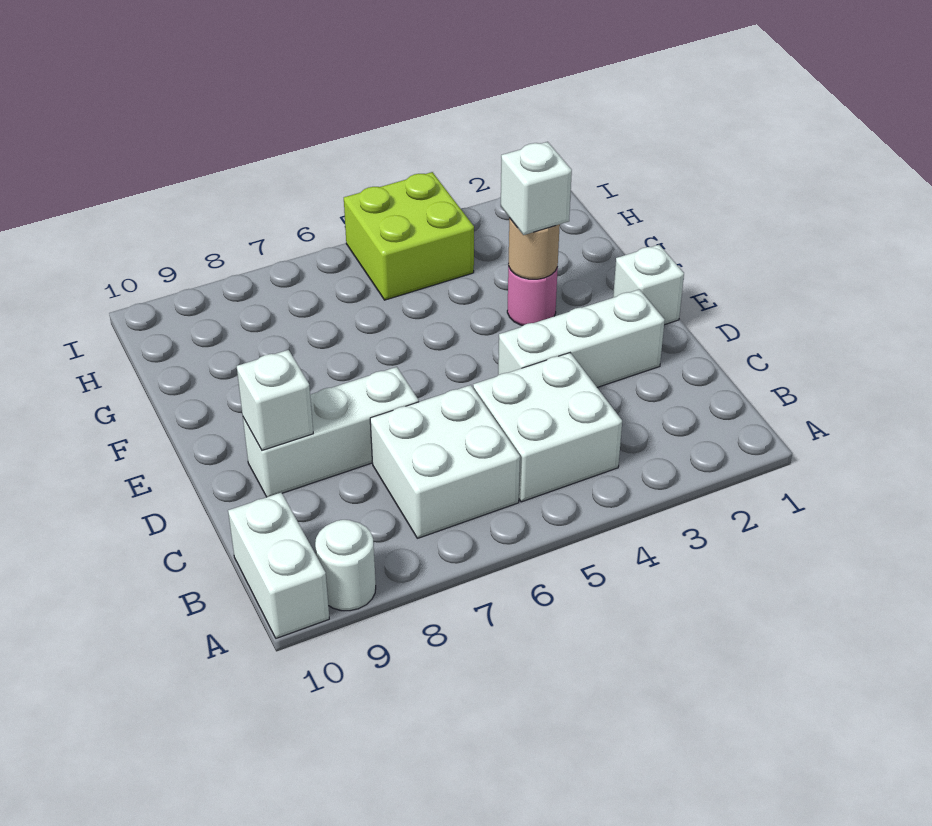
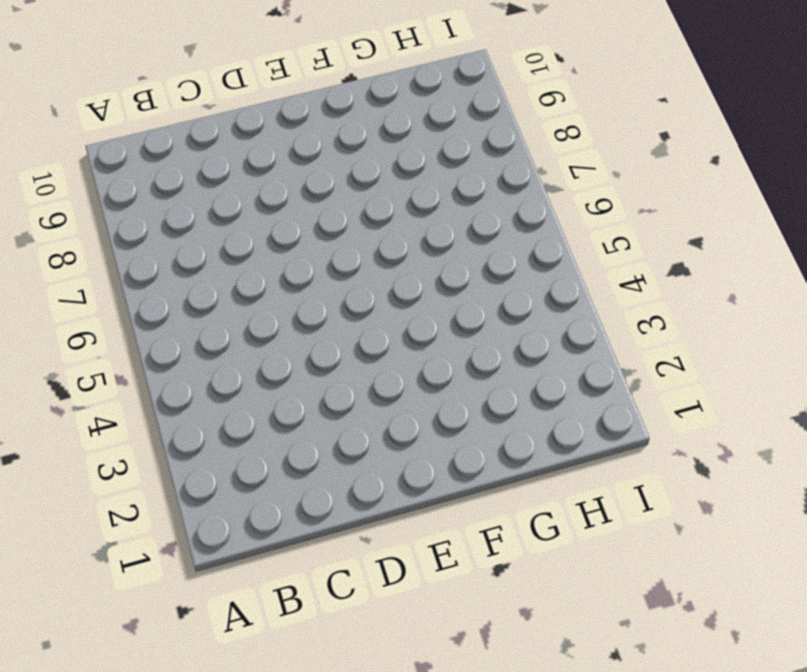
none -> white round brick A9 level 1
none -> white brick A10:B10 level 1
none -> white brick B4:C5 level 1

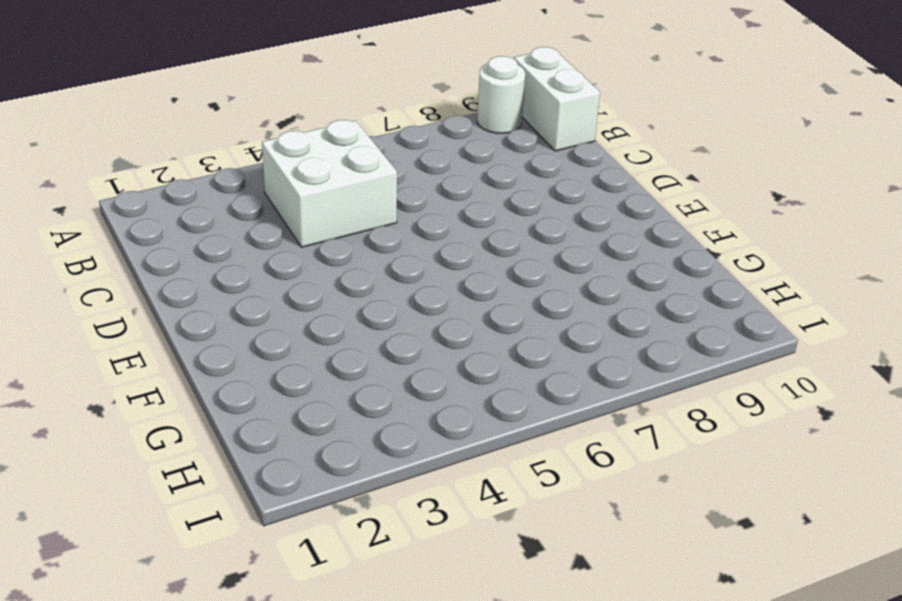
none -> white brick B6:C7 level 1
none -> white brick D2:D4 level 1
none -> white brick D7:D9 level 1

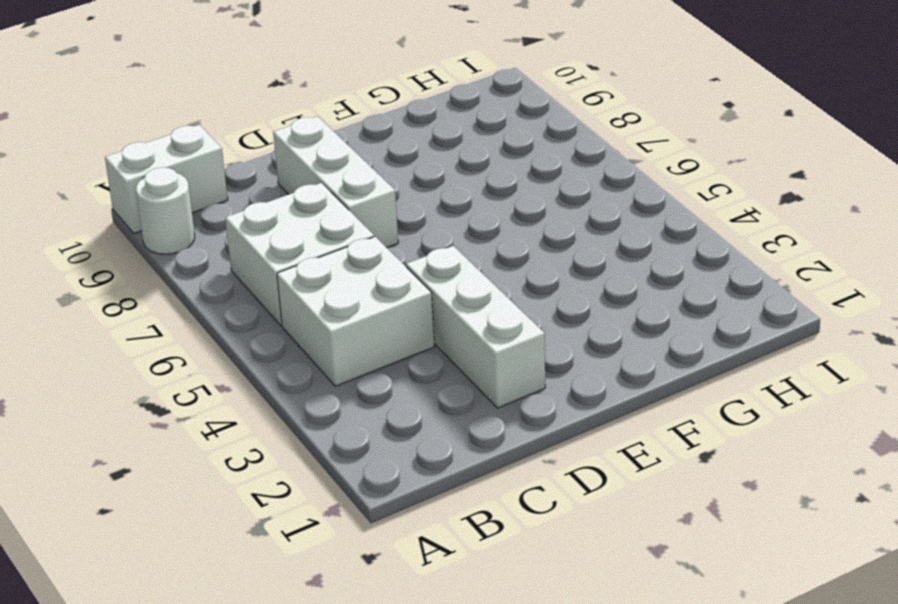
none -> white brick E1 level 1
none -> pink round brick F3 level 1
none -> lime brick H4:I5 level 1

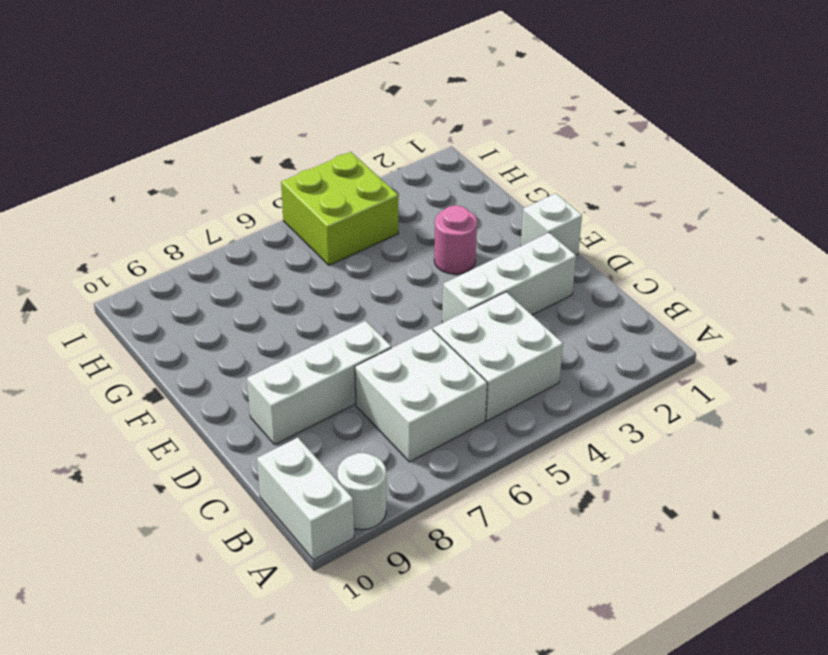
none -> white brick D9 level 2
none -> tan round brick F3 level 2
none -> white brick F3 level 3

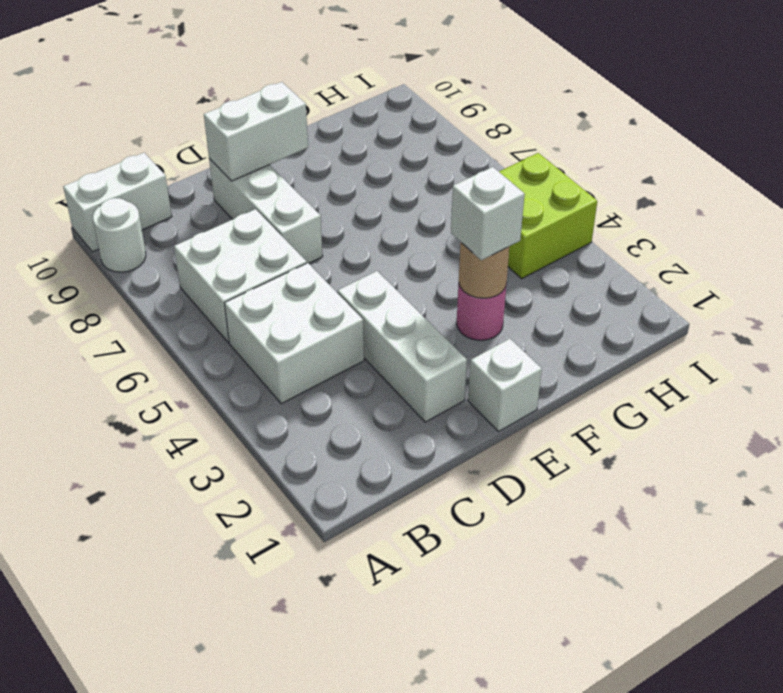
white brick D9:E9 level 2 -> white brick D9 level 2

